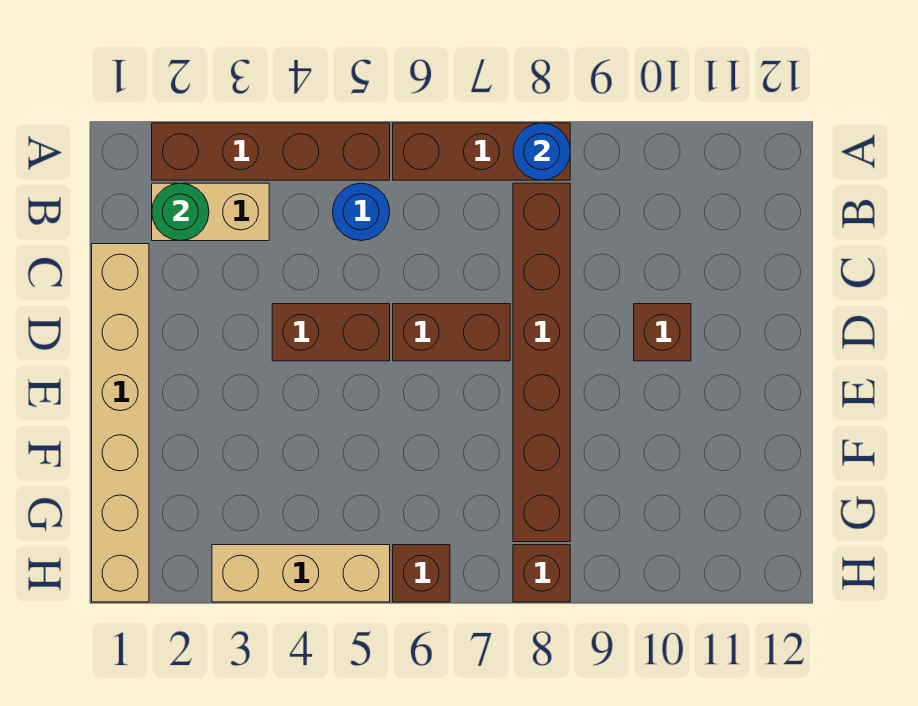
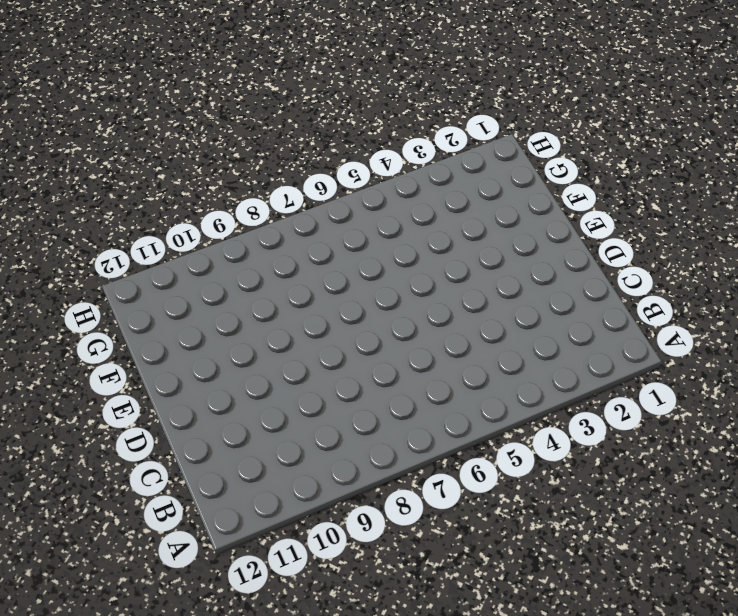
none -> brown brick A2:A5 level 1
none -> brown brick A6:A8 level 1
none -> tan brick B2:B3 level 1

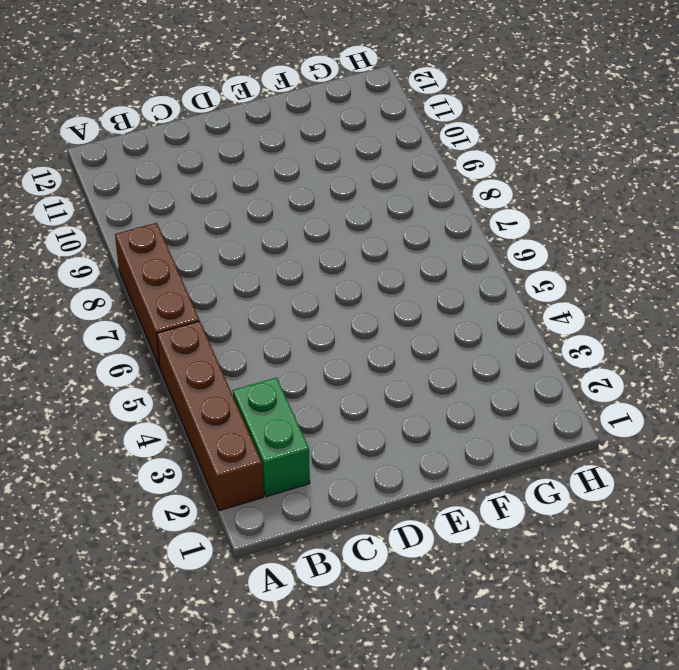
green brick B2:B3 level 1 -> tan brick B2:B3 level 1
none -> blue round brick B5 level 1
none -> brown brick B8:G8 level 1
none -> tan brick C1:H1 level 1

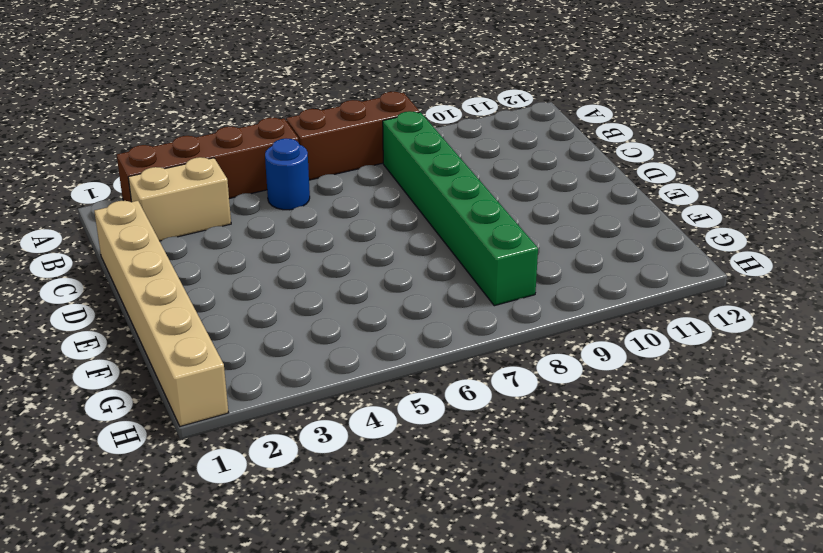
green brick B8:G8 level 1 -> brown brick B8:G8 level 1
none -> brown brick D4:D5 level 1
none -> brown brick D6:D7 level 1
none -> brown brick D10 level 1

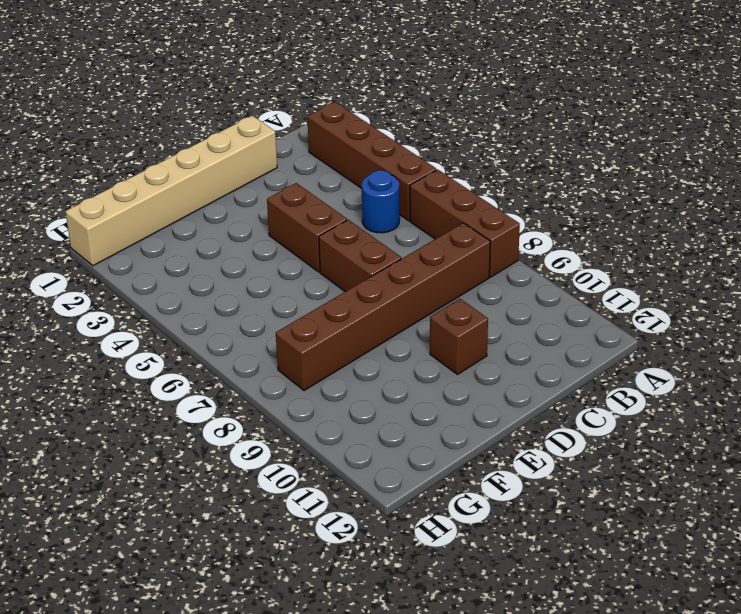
none -> tan brick B2:B3 level 1
none -> tan brick H3:H5 level 1
none -> brown brick H6 level 1

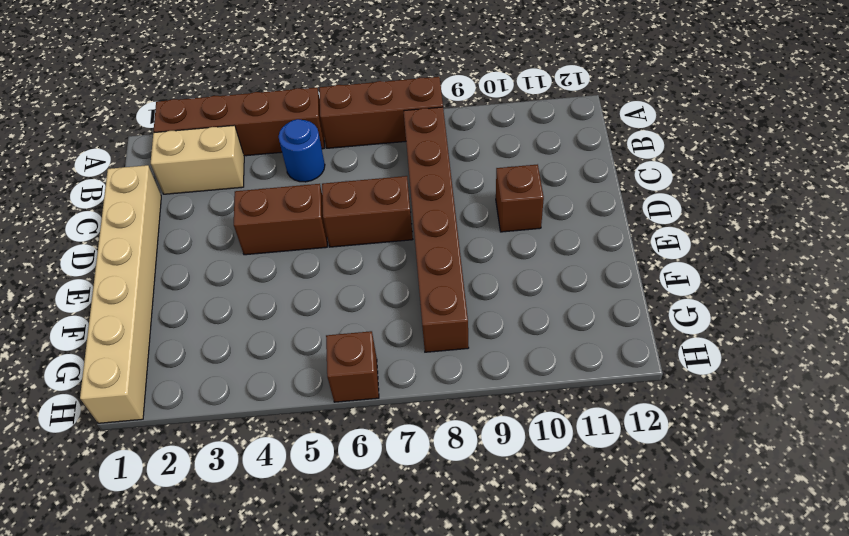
none -> tan brick H3:H5 level 1
none -> brown brick H8 level 1
none -> blue round brick A8 level 2

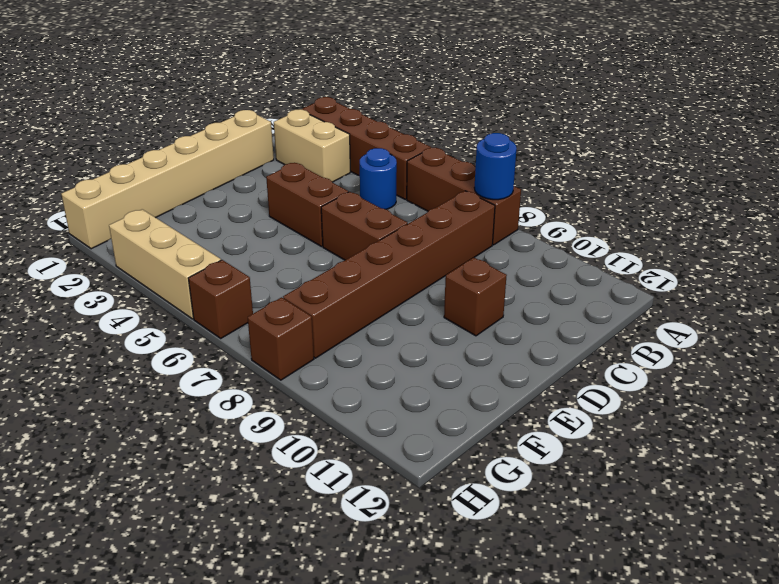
none -> green round brick B2 level 2

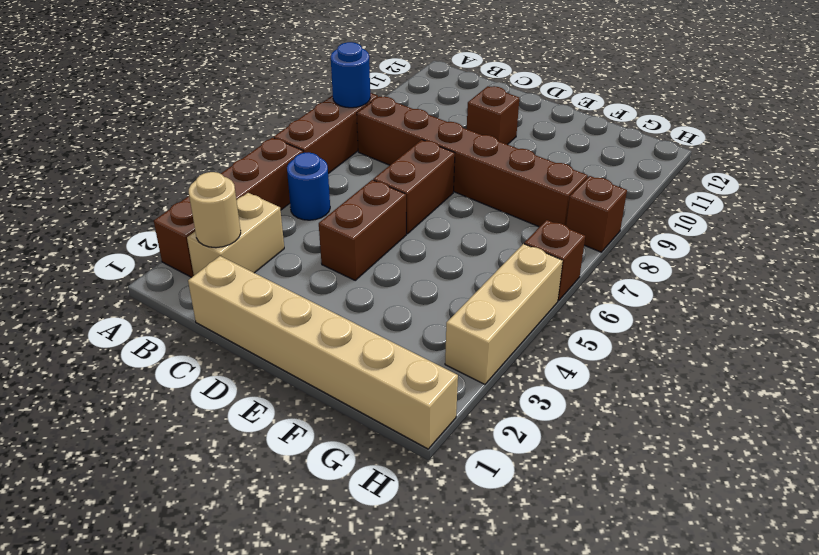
tan round brick B2 level 2 -> green round brick B2 level 2

